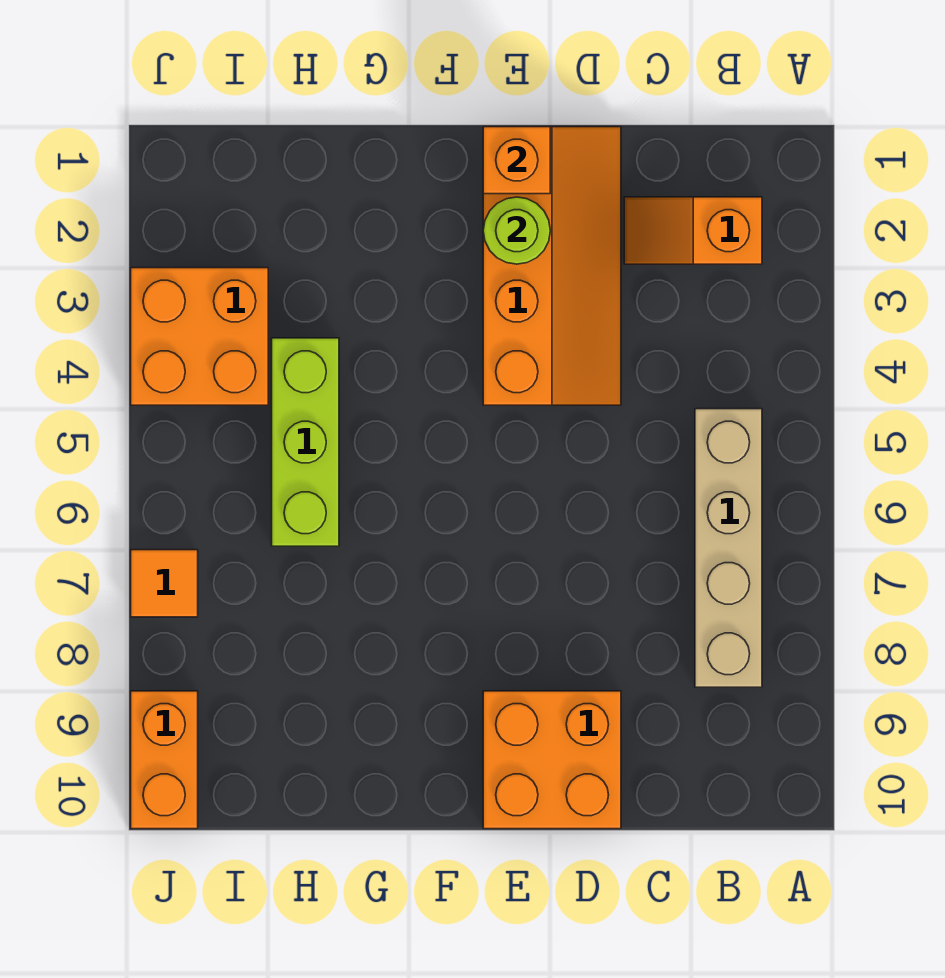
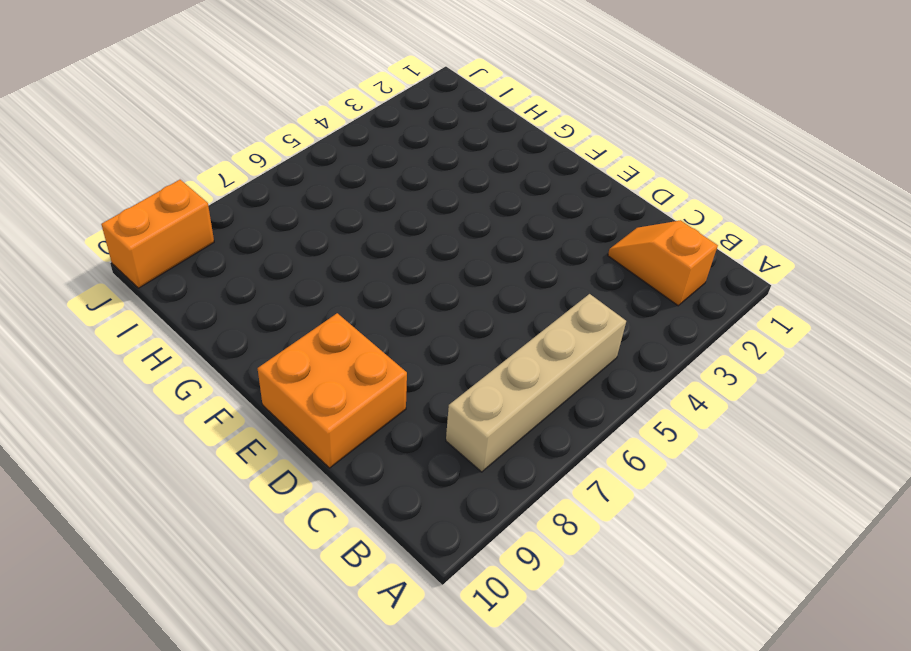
none -> orange slope D1:E4 level 1 top E
none -> lime brick H4:H6 level 1

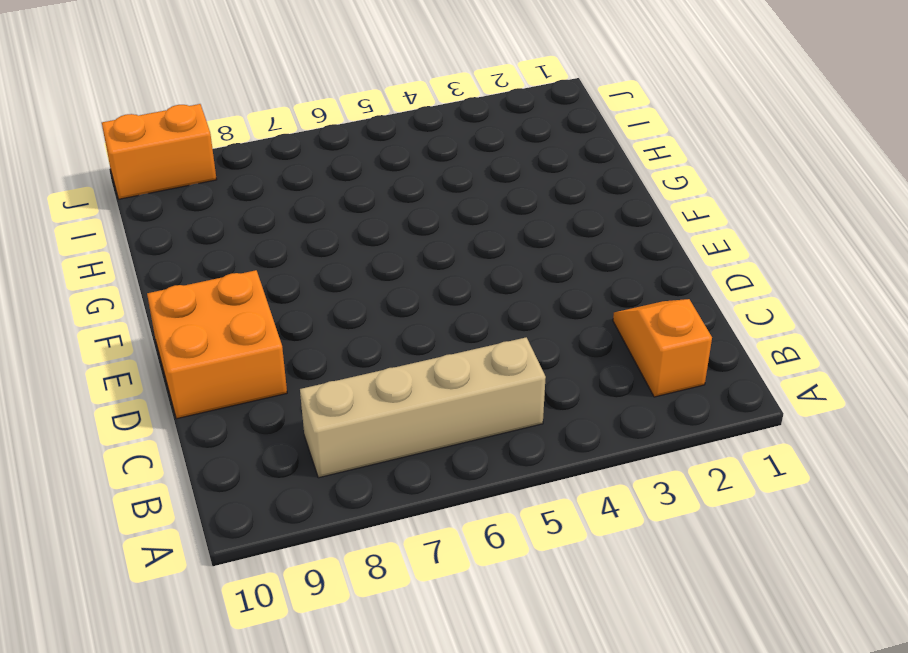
none -> orange slope D1:E4 level 1 top E
none -> lime brick H4:H6 level 1

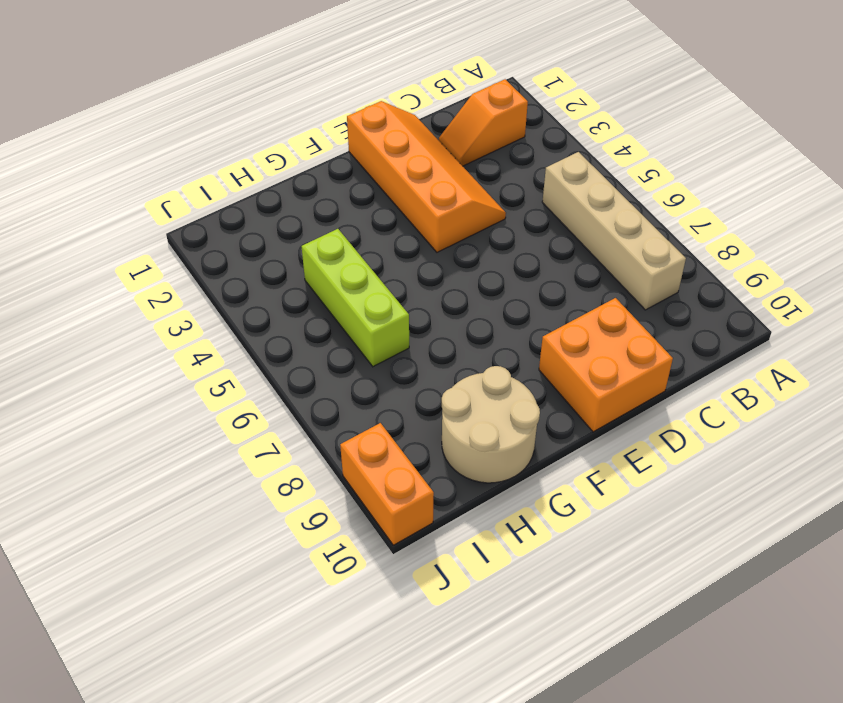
tan round brick G9:H10 level 1 -> none
none -> orange brick I3:J4 level 1
none -> orange tile J7 level 1

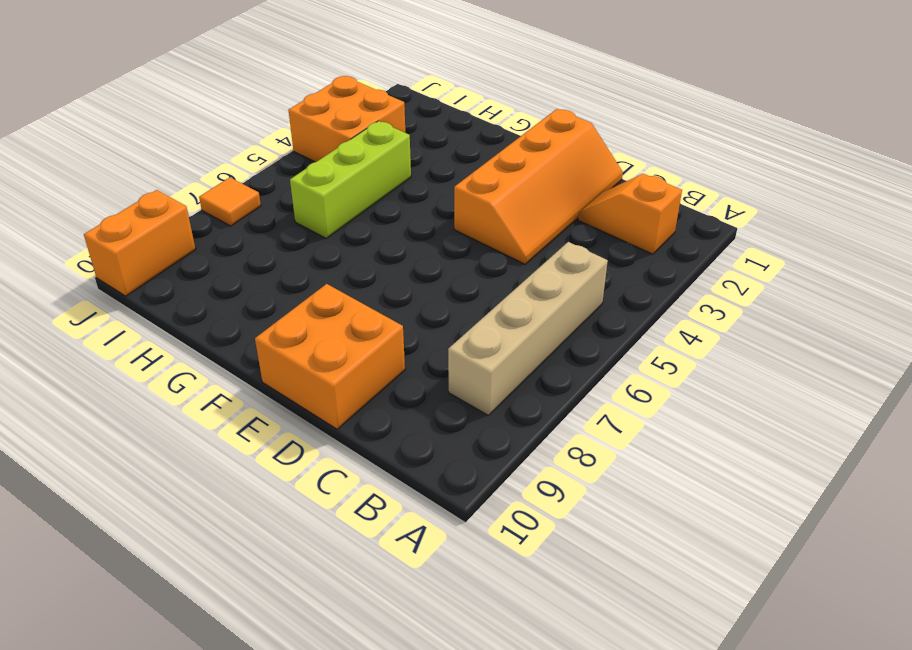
none -> orange brick E1 level 2
none -> lime round brick E2 level 2

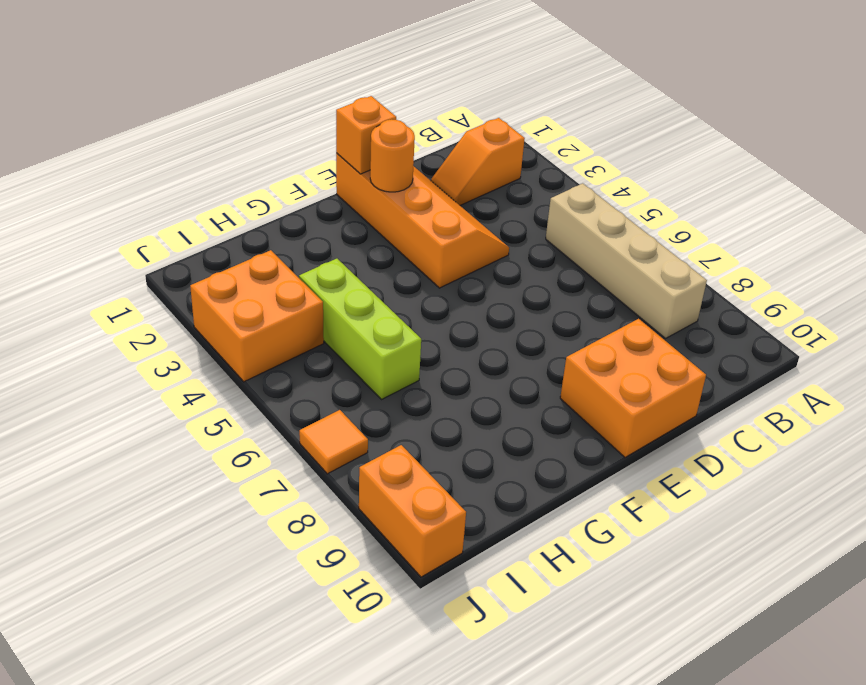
orange round brick E2 level 2 -> lime round brick E2 level 2

